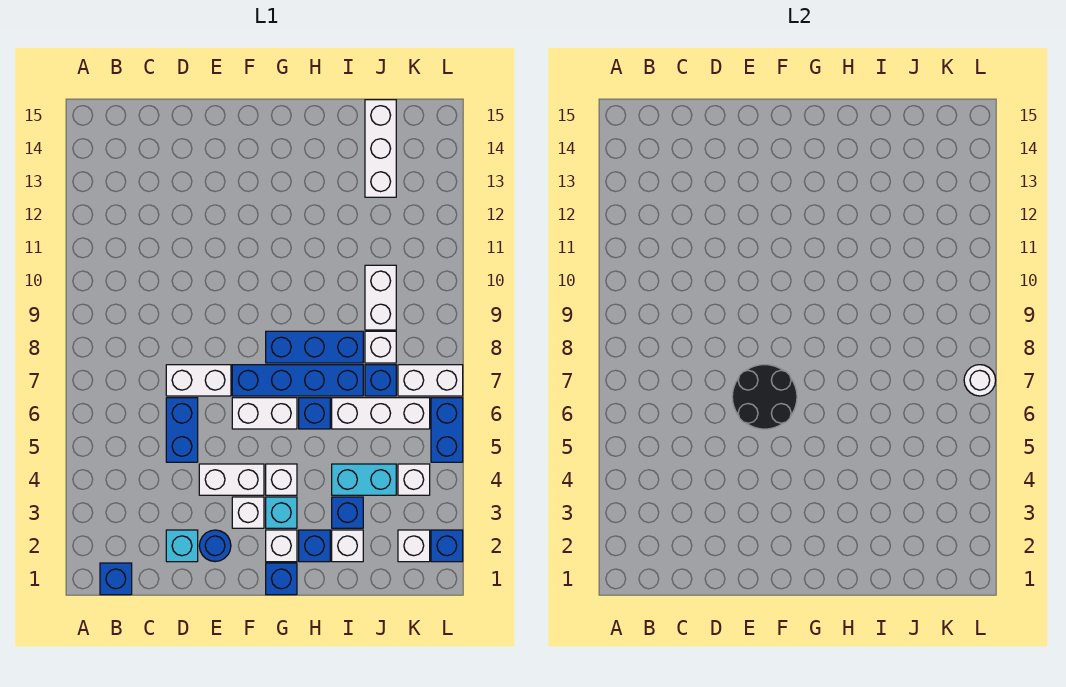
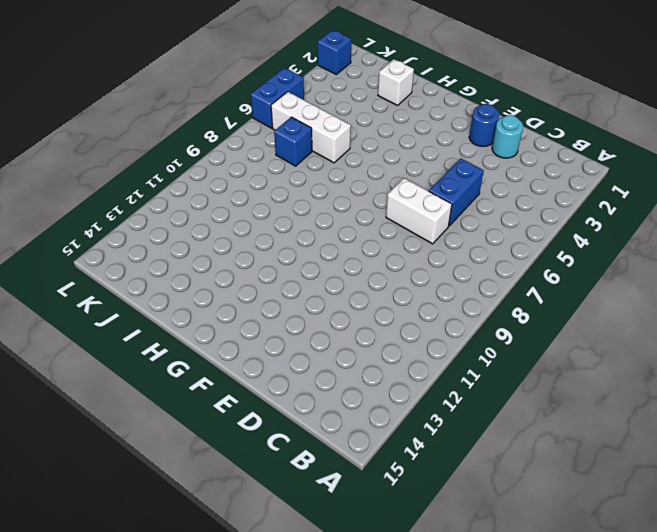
cyan round brick D2 level 1 -> cyan brick D2 level 1
none -> blue brick B1 level 1
none -> white brick E4:F4 level 1
none -> white brick F3 level 1
none -> white brick F6:G6 level 1

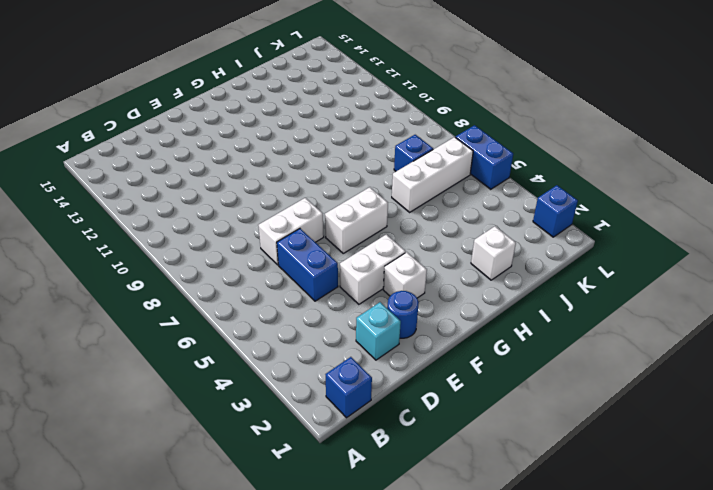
none -> blue brick F7:I7 level 1
none -> blue brick G1 level 1
none -> white brick G2 level 1
none -> cyan brick G3 level 1

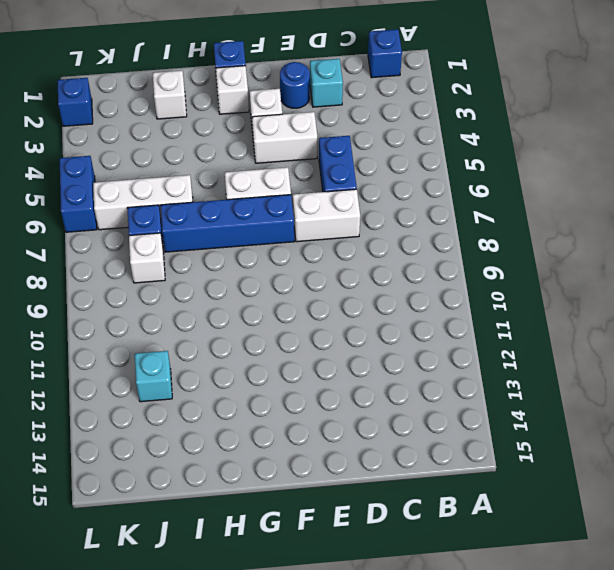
cyan brick J12 level 1 -> cyan brick G3 level 1
none -> white brick G4 level 1
none -> blue brick G8:I8 level 1
none -> blue brick H2 level 1
none -> blue brick H6 level 1

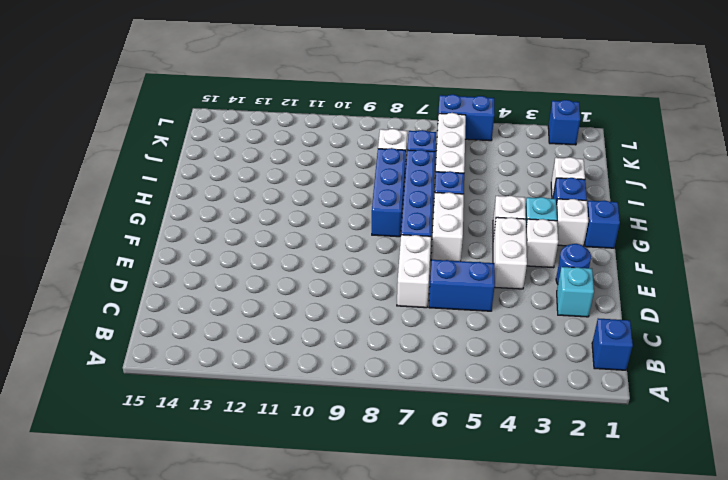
none -> blue brick I3 level 1
none -> cyan brick I4:J4 level 1
none -> white brick J9:J10 level 1
none -> white brick J13:J15 level 1

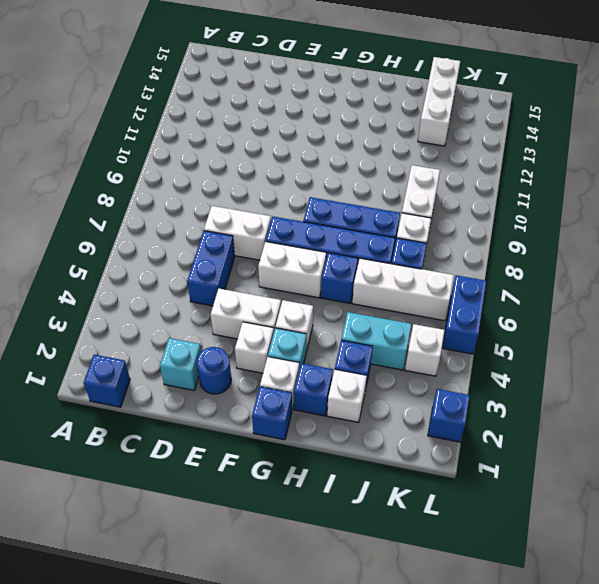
none -> white brick K2 level 1
none -> white brick K7:L7 level 1
none -> black round brick E6:F7 level 2
none -> white round brick L7 level 2

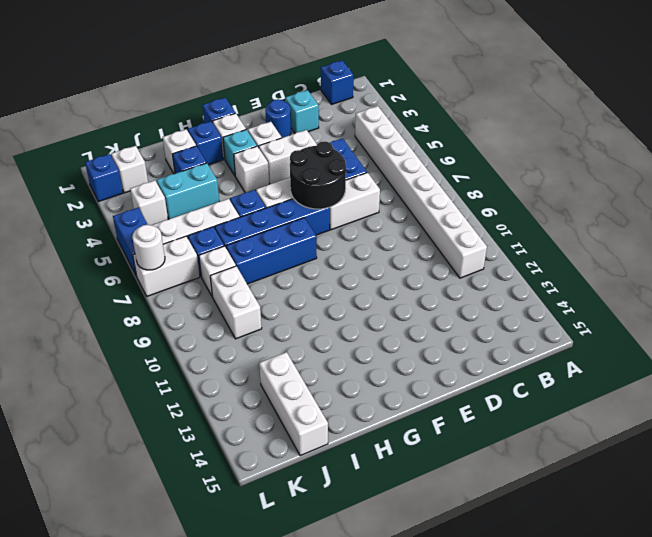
white brick B4:B11 level 1 -> none

